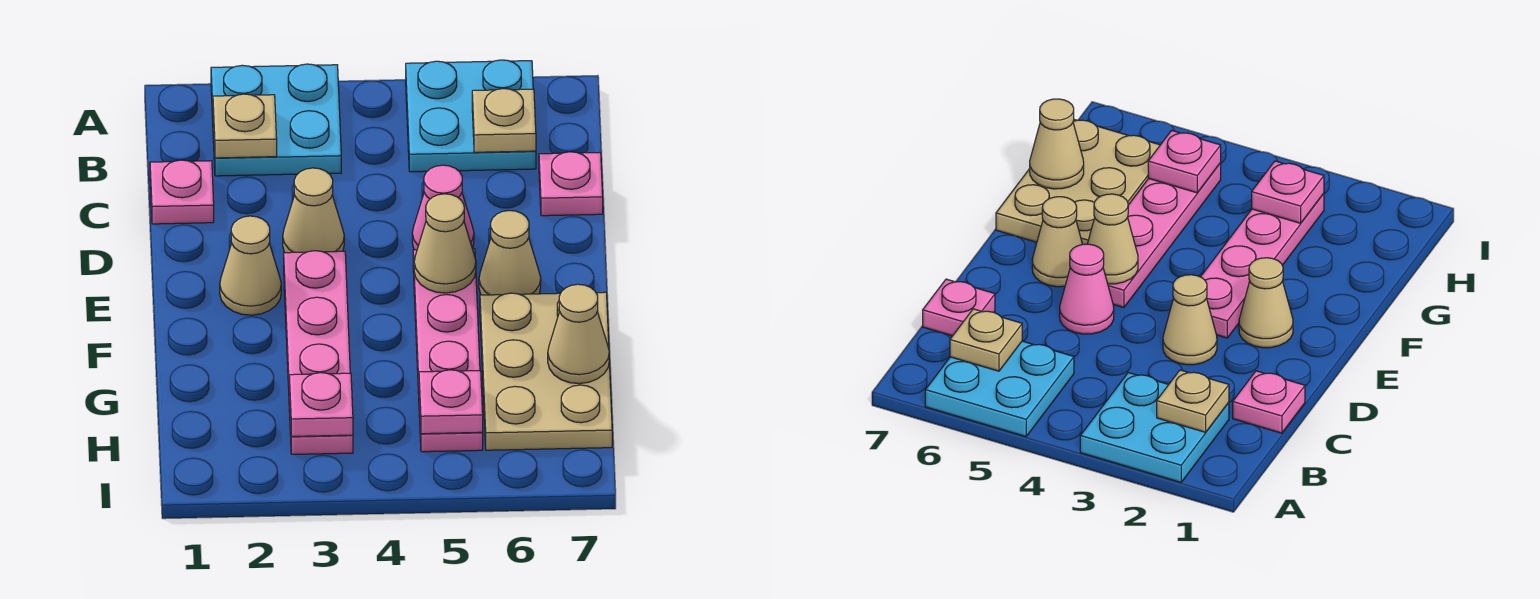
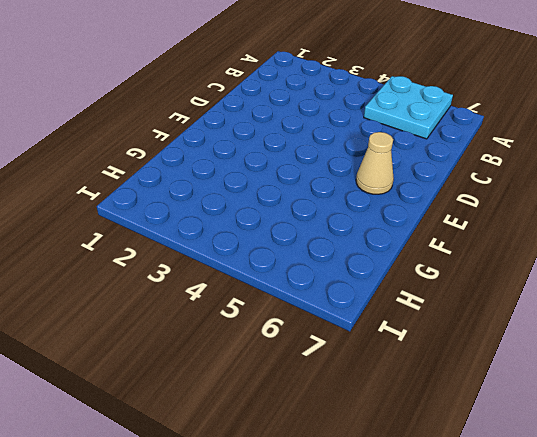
none -> cyan plate A2:B3 level 1
none -> pink plate C1 level 1
none -> pink plate C7 level 1

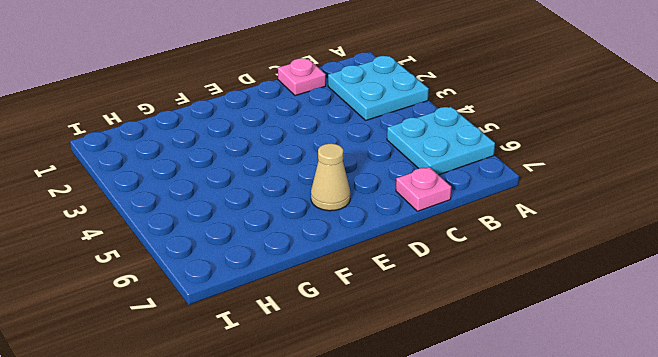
none -> tan cone D3 level 1
none -> pink cone D5 level 1
none -> tan cone E2 level 1

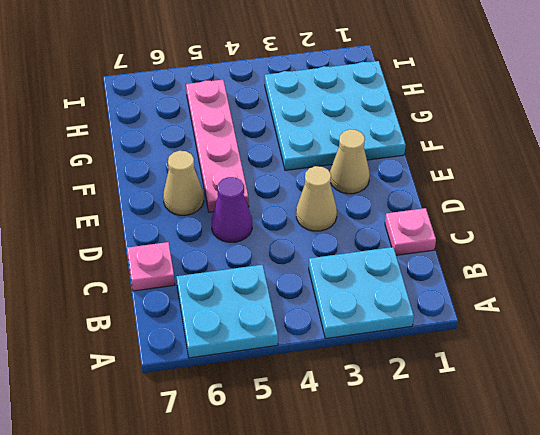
purple cone D5 level 1 -> pink cone D5 level 1
cyan plate F1:H3 level 1 -> pink plate E3:H3 level 1
none -> tan plate F6:H7 level 1
none -> tan plate B2 level 2
none -> tan plate B6 level 2

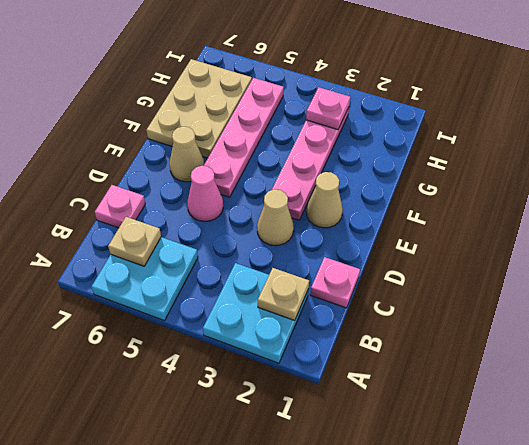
none -> tan cone E5 level 2
none -> tan cone G7 level 2
none -> pink plate H5 level 2

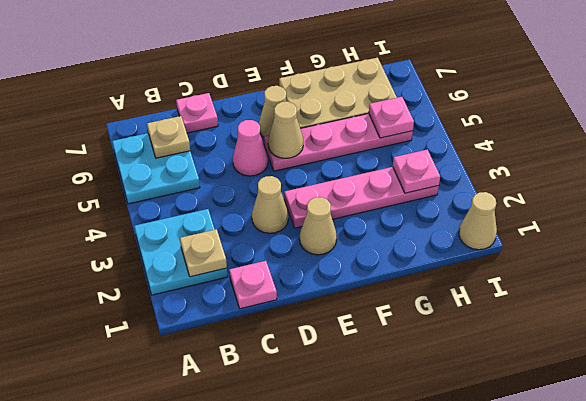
tan cone I1 level 1 -> tan cone G7 level 2

